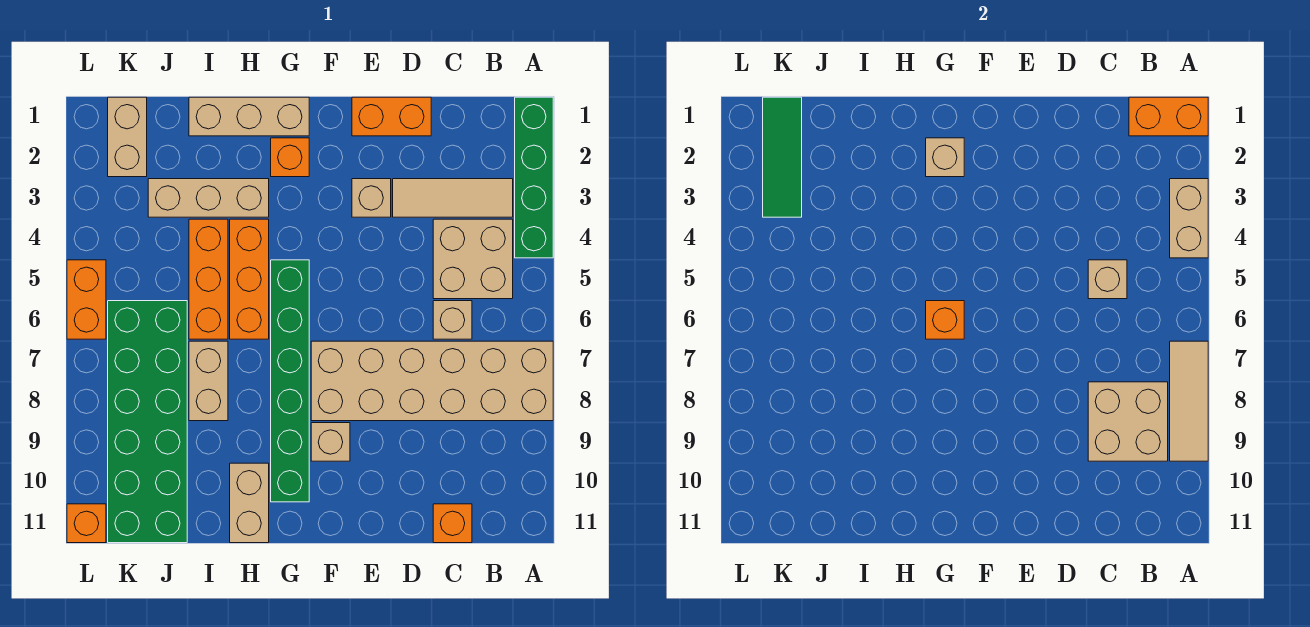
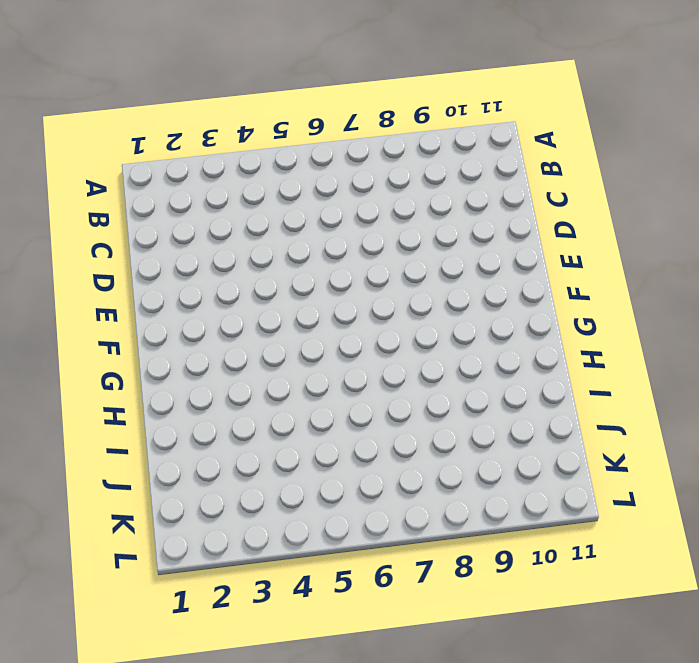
none -> green brick A1:A4 level 1
none -> tan brick A7:F8 level 1
none -> tan tile B3:D3 level 1

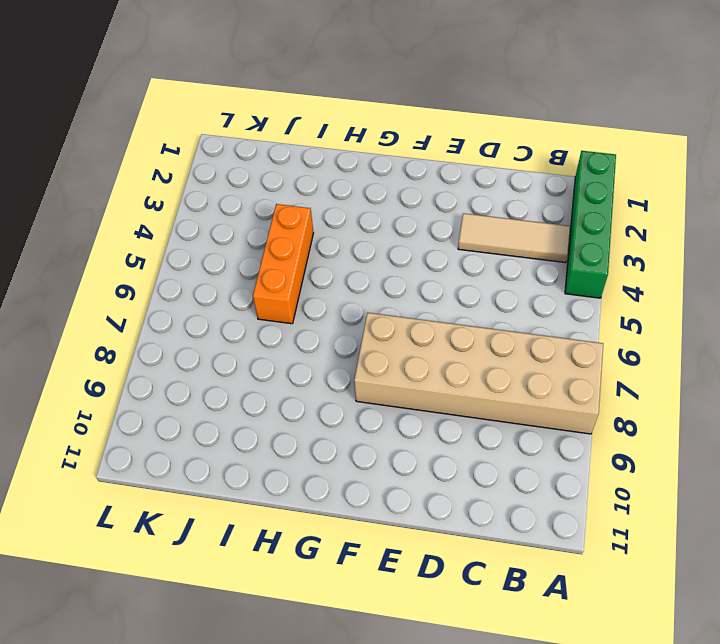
none -> tan brick B4:C5 level 1
none -> tan brick C6 level 1
none -> orange brick C11 level 1

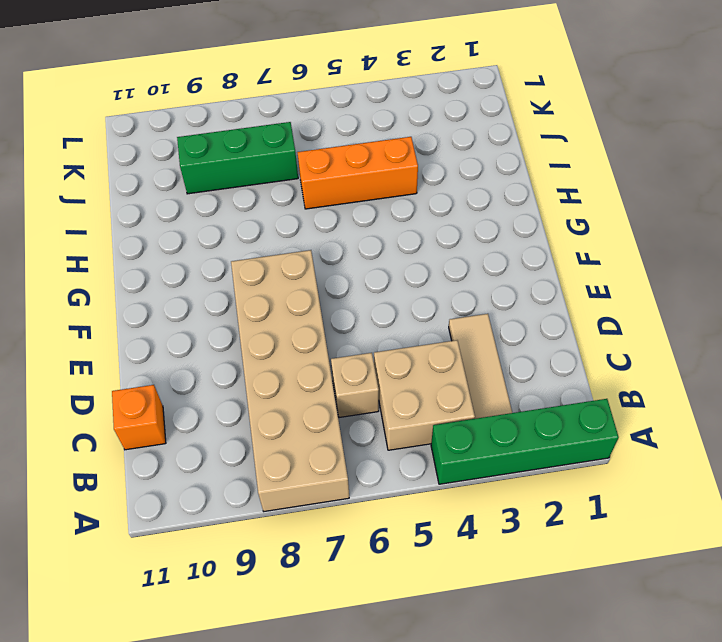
green brick J7:J9 level 1 -> green brick J6:K11 level 1
none -> orange brick D1:E1 level 1
none -> tan brick E3 level 1
none -> tan brick F9 level 1

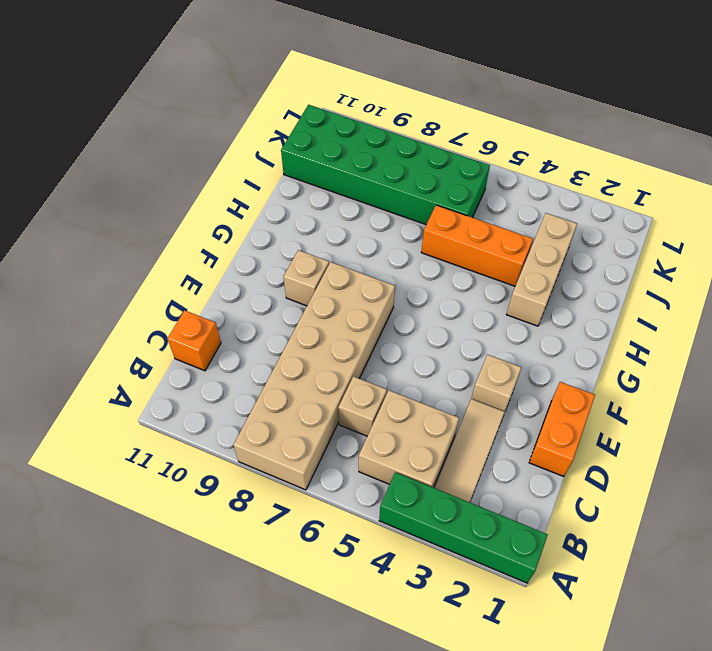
none -> tan brick G1:I1 level 1
none -> orange brick G2 level 1
none -> green brick G5:G10 level 1

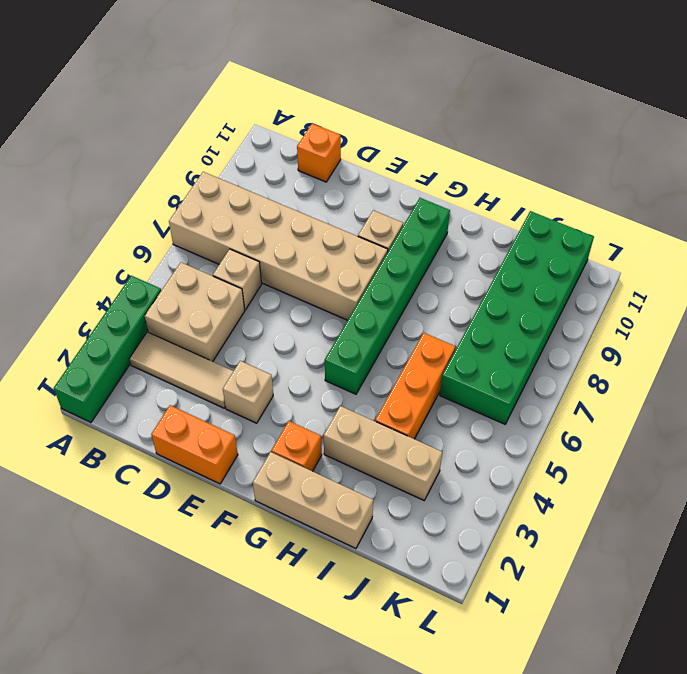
none -> orange brick H4:H6 level 1
none -> tan brick H10:H11 level 1
none -> tan brick I7:I8 level 1

